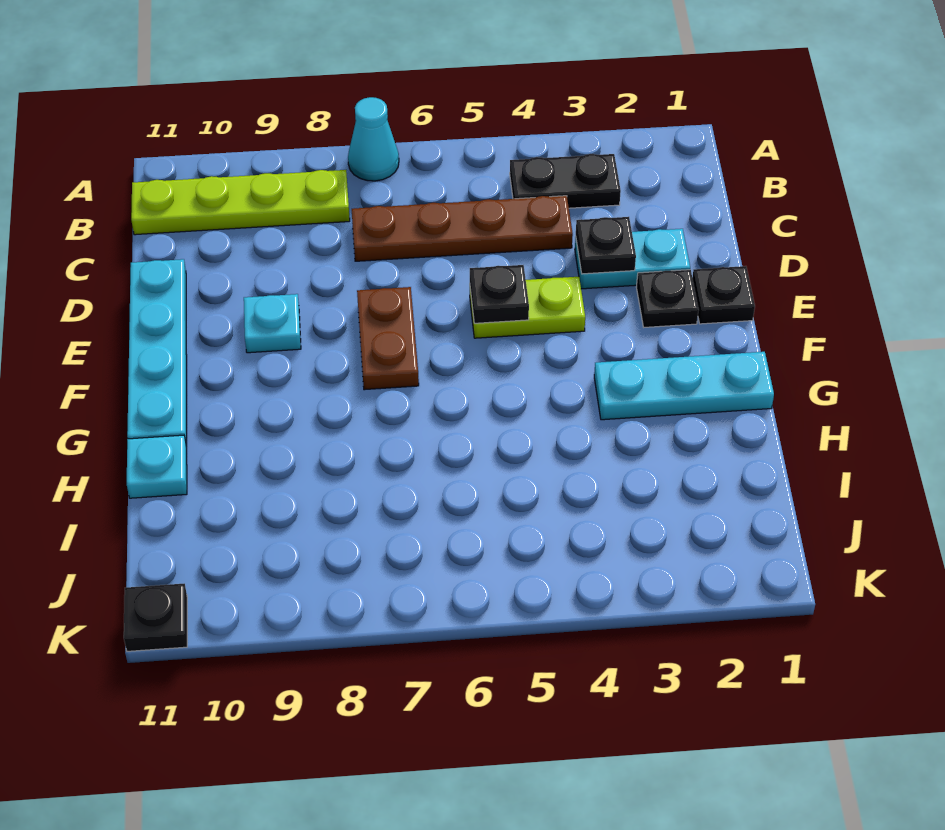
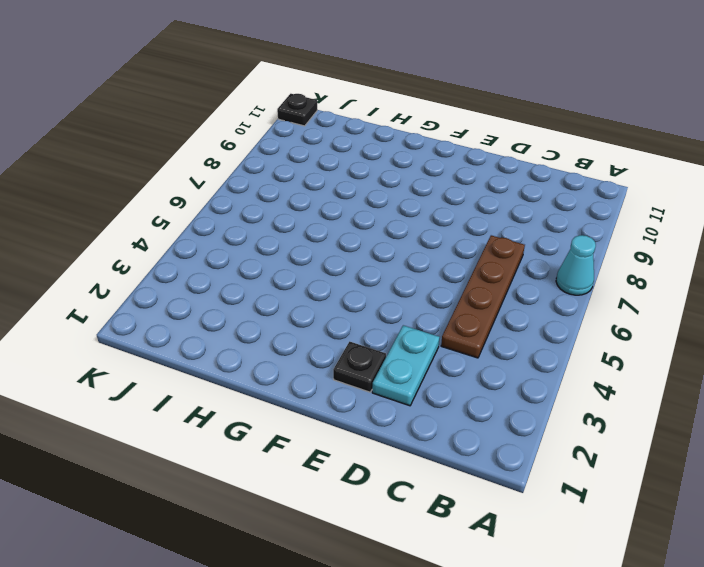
none -> black plate B3:B4 level 1
none -> lime plate B8:B11 level 1
none -> cyan plate D11:G11 level 1

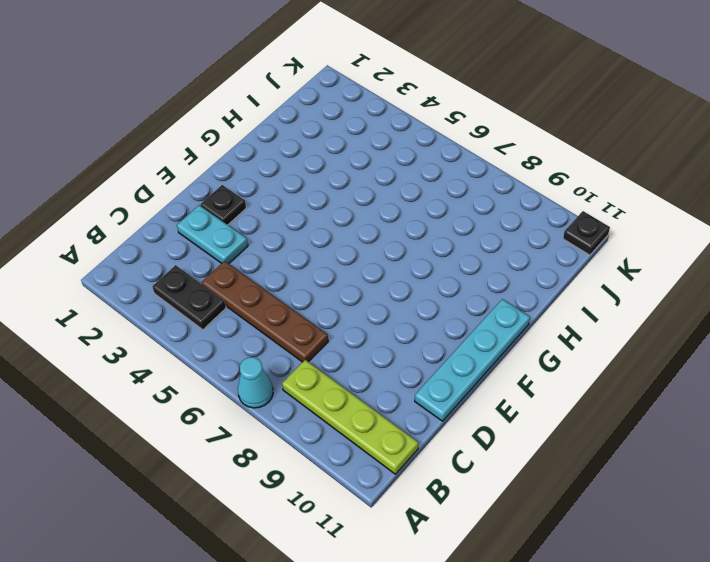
none -> black plate E1 level 1
none -> lime plate E4:E5 level 1
none -> brown plate E7:F7 level 1

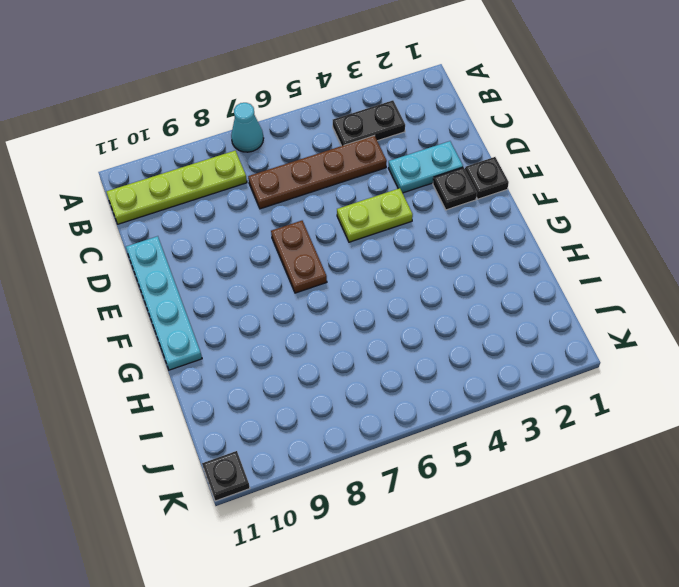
none -> cyan plate E9 level 1
none -> cyan plate G1:G3 level 1
none -> cyan plate H11 level 1

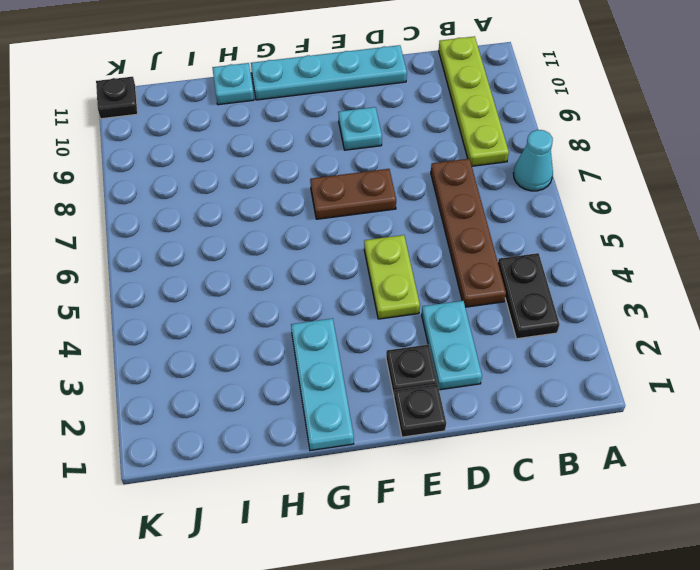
none -> black plate D3 level 2
none -> black plate E5 level 2

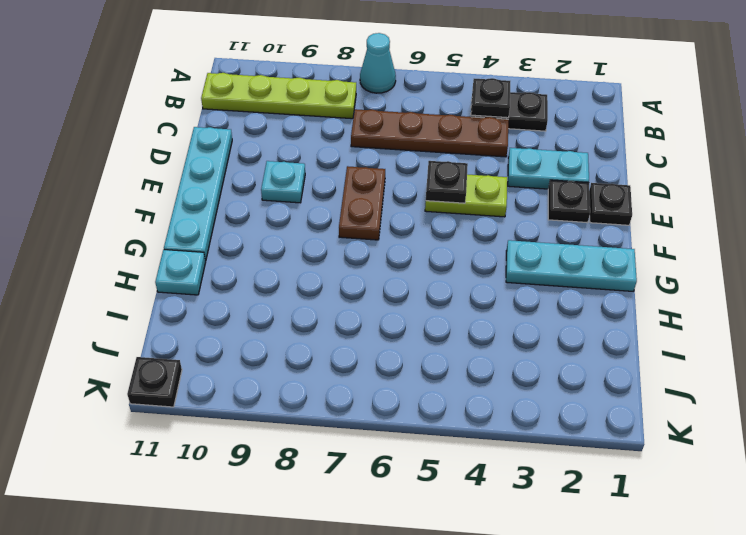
black plate B4 level 2 -> black plate D3 level 2

